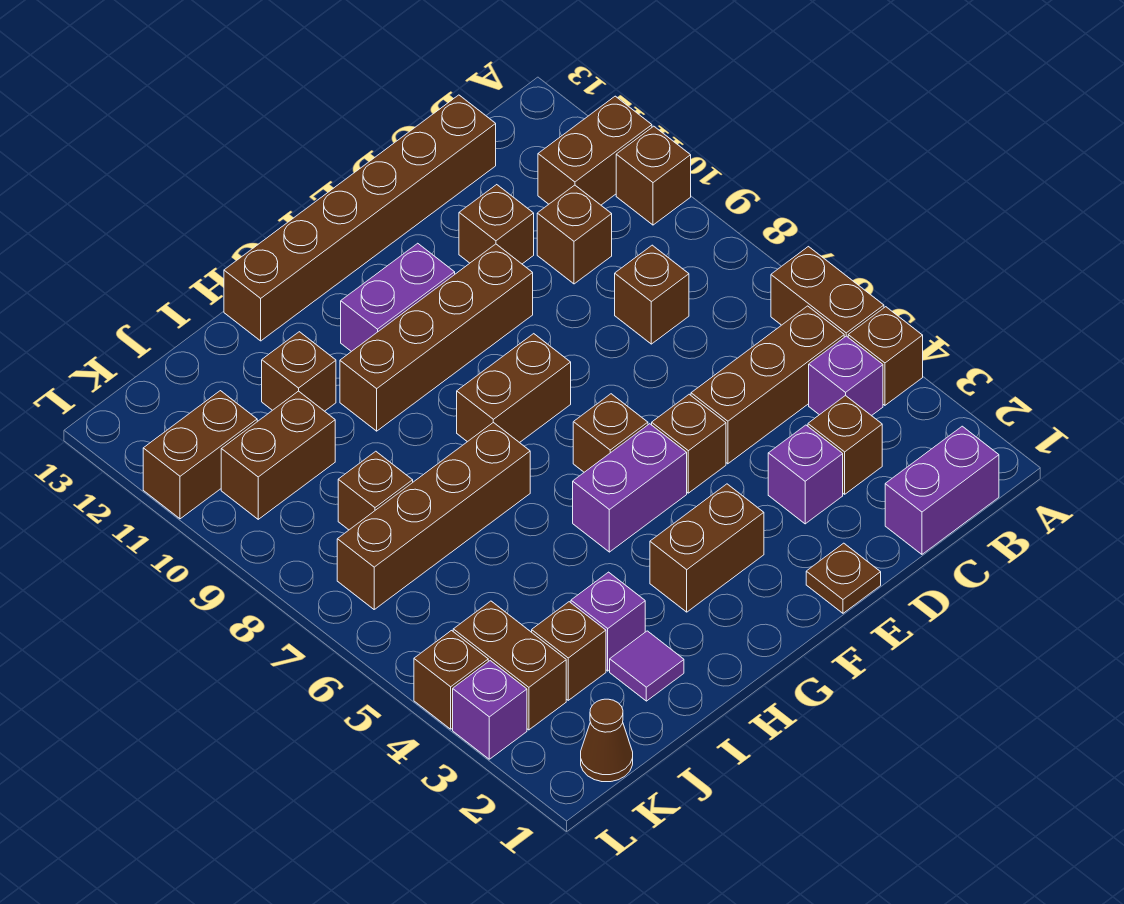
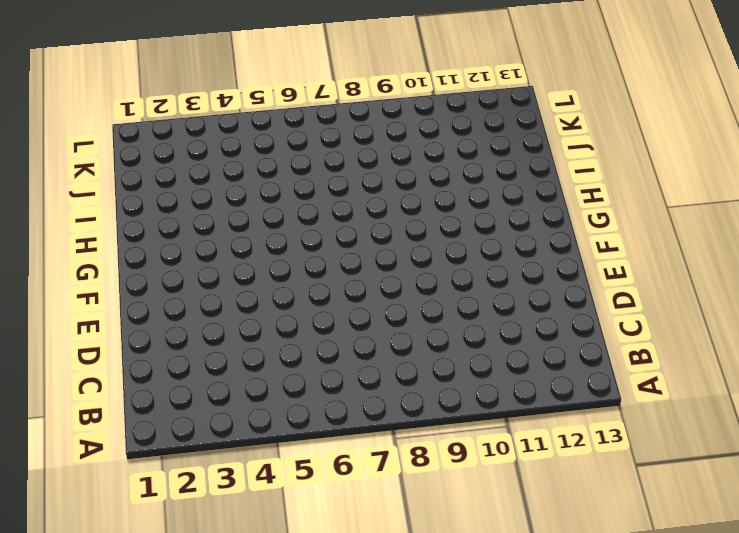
none -> brown brick A4 level 1
none -> brown brick A5:A6 level 1
none -> brown brick A10 level 1
none -> brown brick A11:B11 level 1

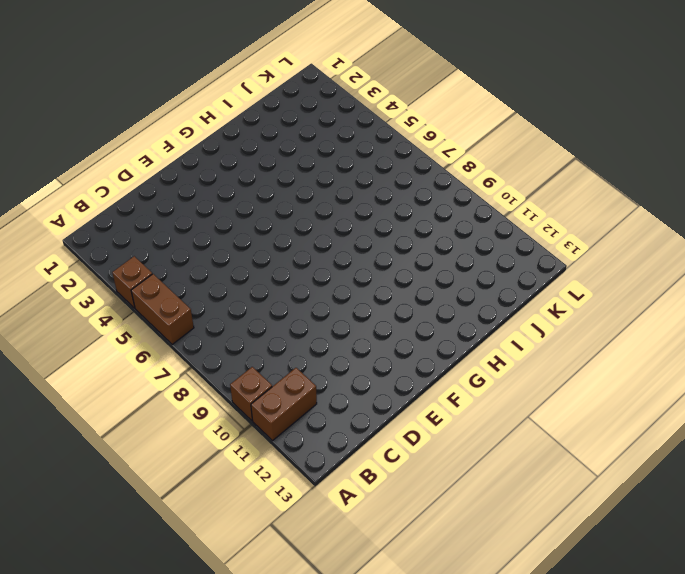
none -> purple brick B1:C1 level 1
none -> purple brick B4 level 1
none -> brown brick B5:D5 level 1
none -> brown brick C3 level 1

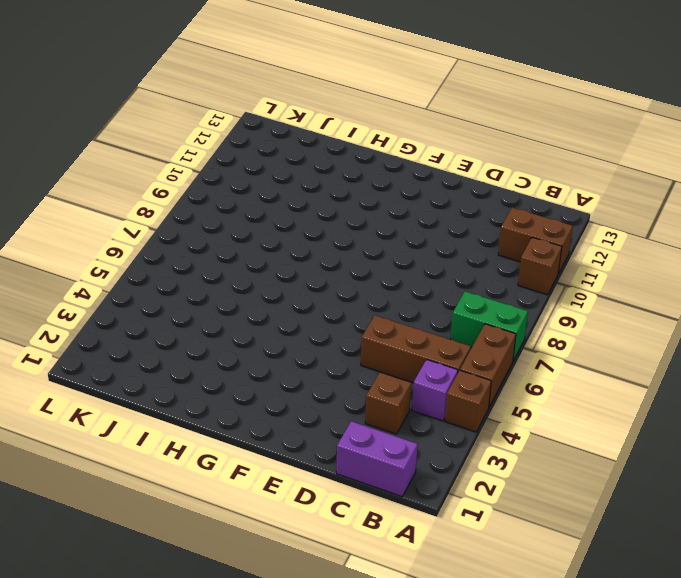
green brick A7:B7 level 1 -> none
none -> brown brick C8 level 1
none -> brown brick C10 level 1
none -> brown brick C13:H13 level 1
none -> purple brick D3 level 1

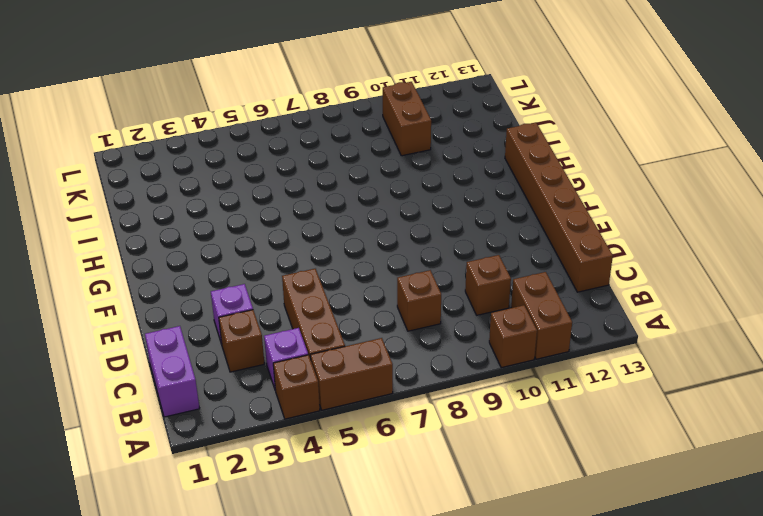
none -> brown brick D11 level 1
none -> brown plate E1 level 1
none -> brown brick E5 level 1
none -> brown brick E10:H10 level 1

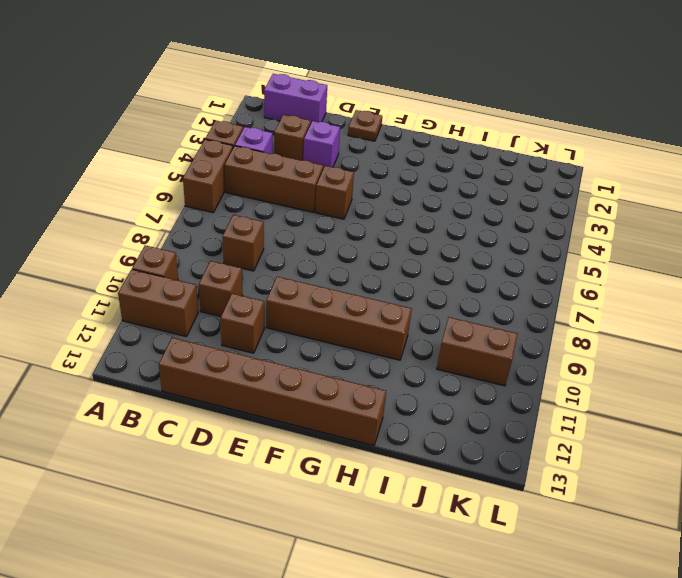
none -> brown brick F3:G3 level 1
none -> purple brick F5:G5 level 1
none -> brown brick F6 level 1
none -> brown brick F8:G8 level 1

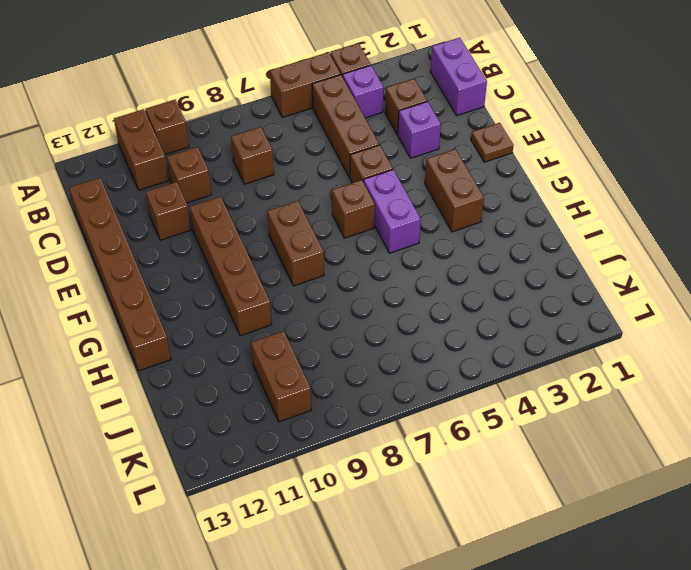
none -> purple brick F11:G11 level 1
none -> brown brick H7:K7 level 1
none -> purple tile I2 level 1
none -> purple brick I3 level 1

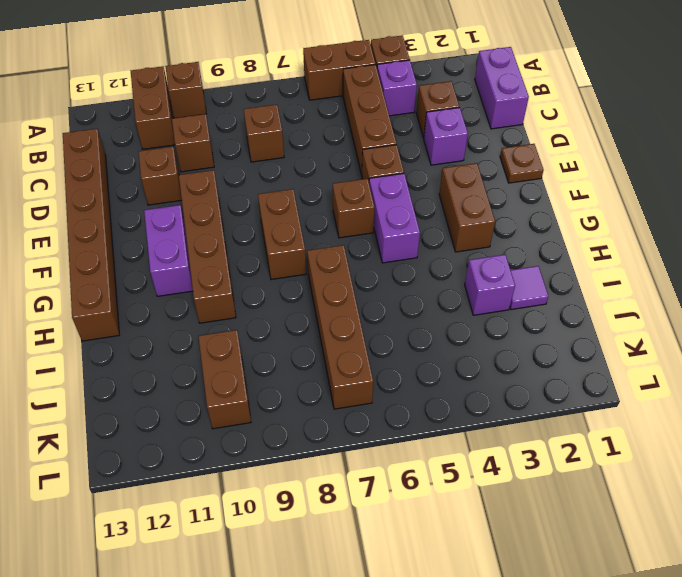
none -> brown brick I11 level 1
none -> brown brick J3 level 1
none -> brown brick J8 level 1
none -> brown cone K1 level 1

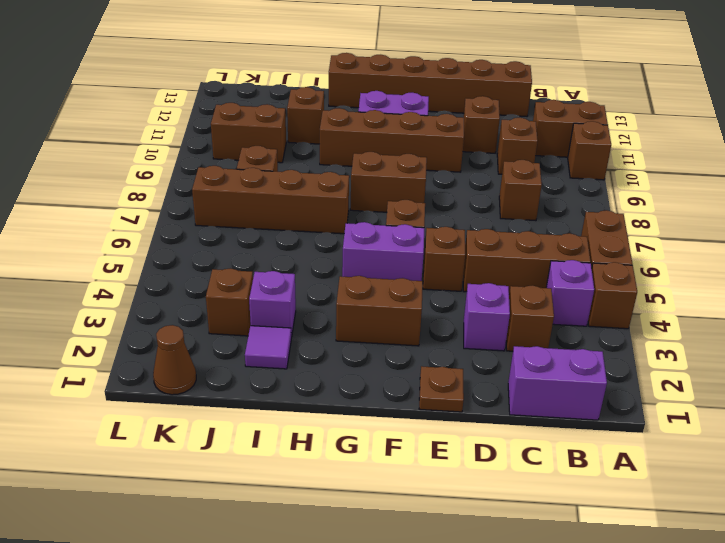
none -> brown brick K3:K4 level 1
none -> brown brick K11:L11 level 1
none -> purple brick L3 level 1
none -> brown brick L4 level 1

